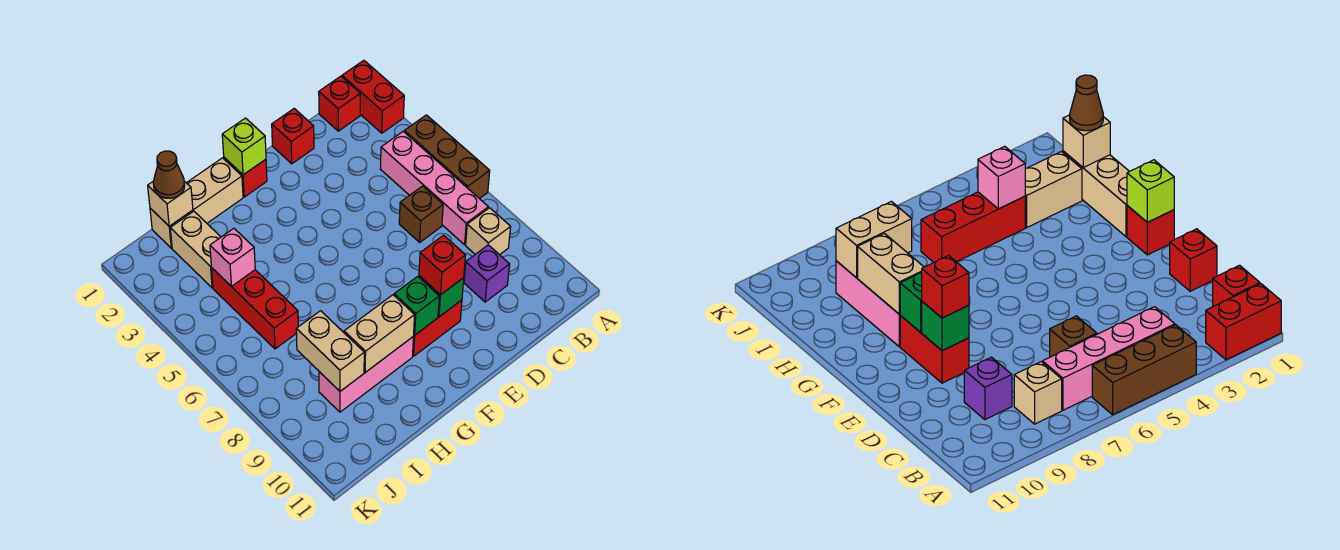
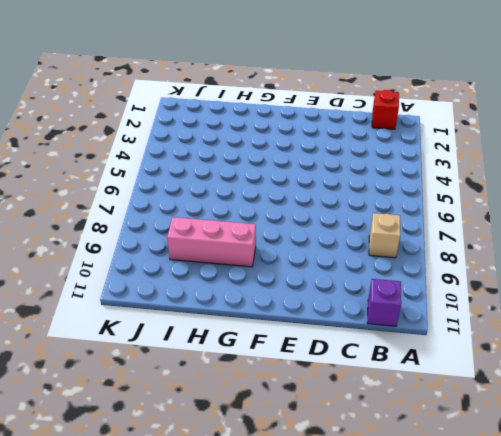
purple brick B11 level 1 -> purple brick C9 level 1
none -> red brick A1:A2 level 1
none -> brown brick A4:A6 level 1
none -> pink brick B4:B7 level 1

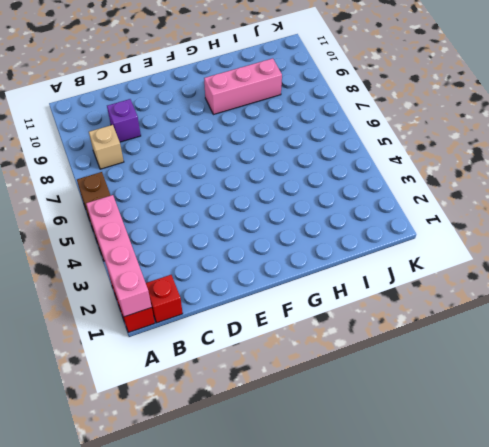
pink brick A1:A4 level 2 -> pink brick B4:B7 level 1
none -> brown brick C6 level 1
none -> red brick D1 level 1
none -> red brick E9:F9 level 1

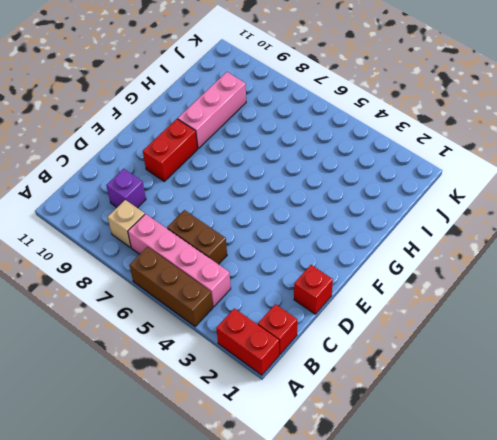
brown brick C5:C6 level 1 -> brown brick C6 level 1
none -> red brick F1 level 1
none -> tan brick G1:I1 level 1
none -> tan brick I2:I3 level 1

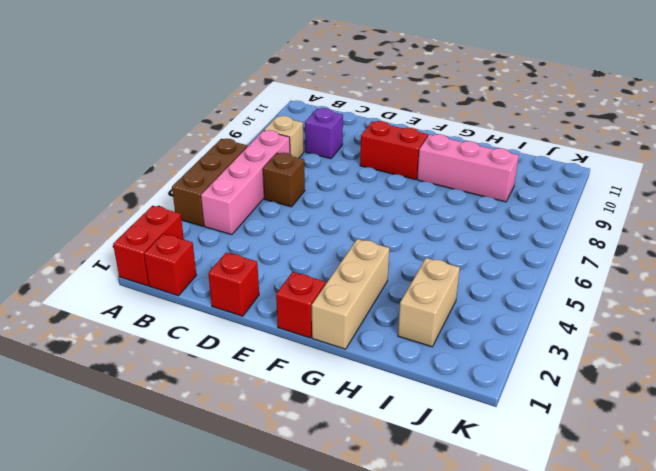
tan brick G1:G3 level 1 -> tan brick G1:I1 level 1
none -> red brick I4:I6 level 1
none -> green brick E9 level 2
none -> lime brick F1 level 2

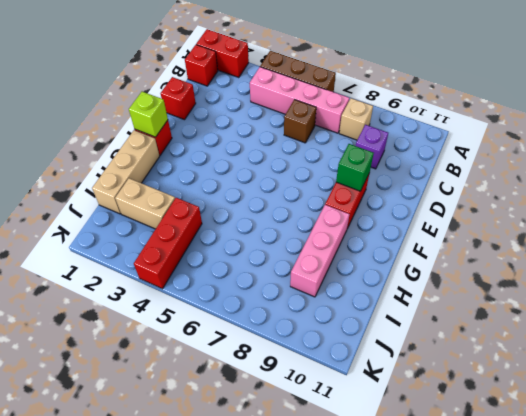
red brick I4:K4 level 1 -> red brick I4:I6 level 1
none -> green brick F9 level 2
none -> tan brick G9:H9 level 2
none -> tan brick I1 level 2

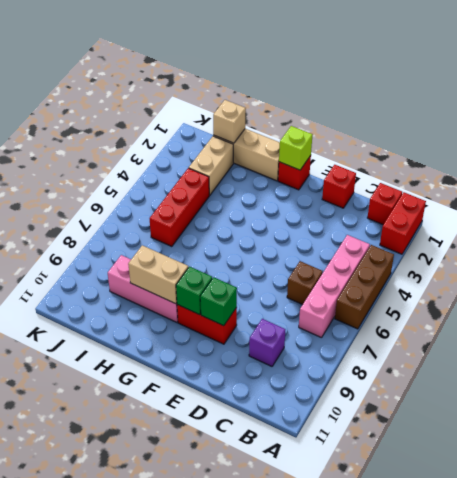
none -> tan brick B8 level 1
none -> pink brick I4 level 2
none -> tan brick I8:I9 level 2

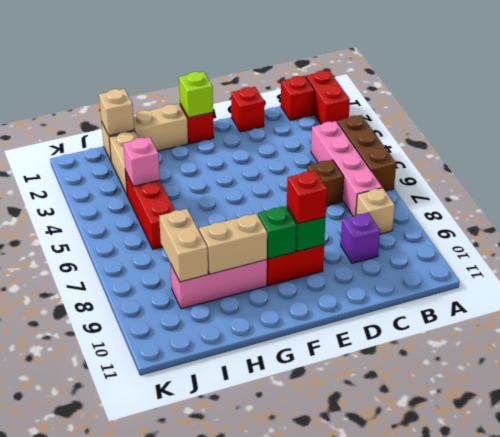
none -> brown cone I1 level 3

